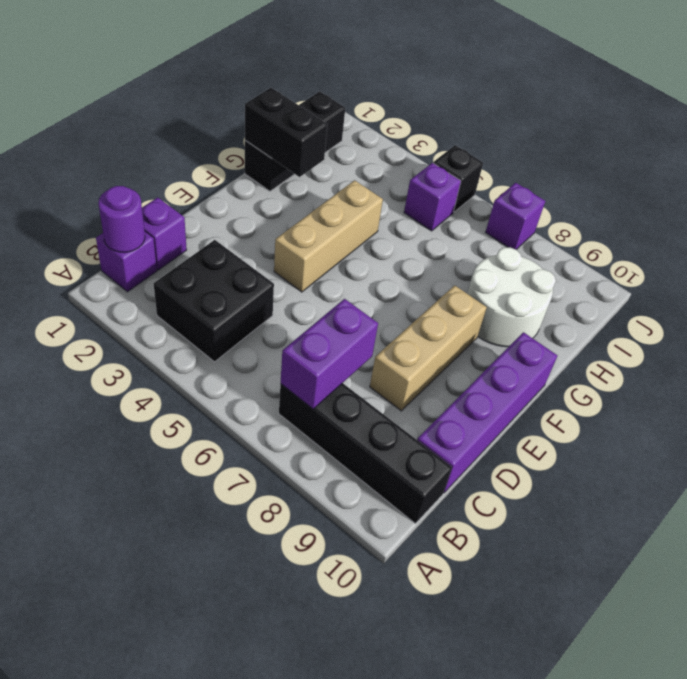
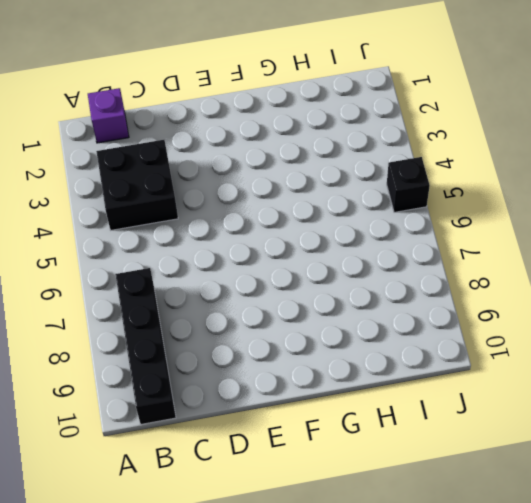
none -> purple brick C1 level 1
none -> purple brick C10:F10 level 1
none -> tan brick D8:F8 level 1

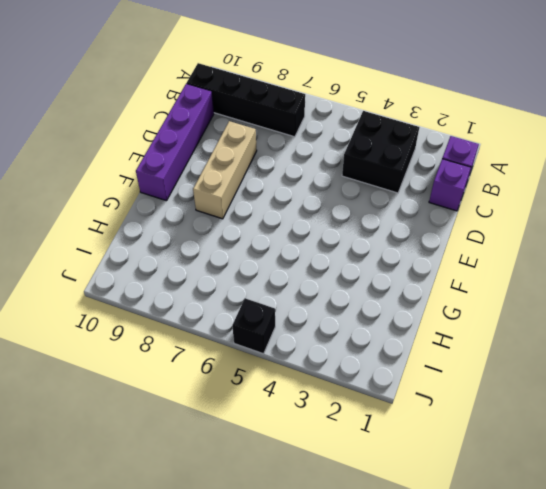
none -> tan brick E4:G4 level 1
none -> black brick G1:I1 level 1
none -> white round brick G8:H9 level 1

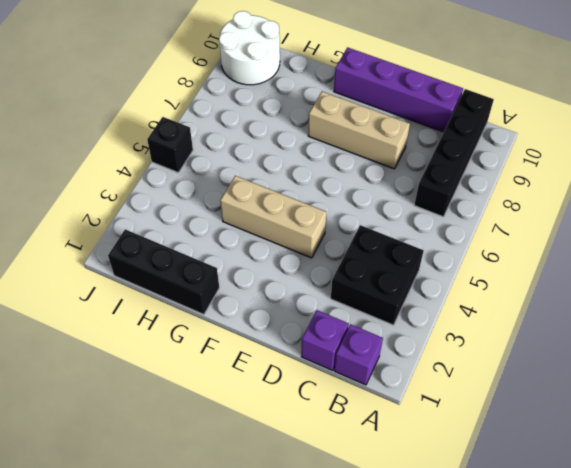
white round brick I9:J10 level 1 -> white round brick G8:H9 level 1
none -> purple brick I5 level 1
none -> purple brick J7 level 1
none -> purple round brick B1 level 2

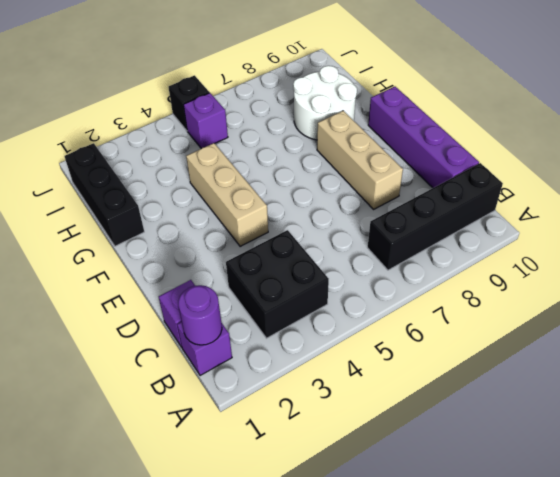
none -> purple brick J7 level 1
none -> purple brick B7:C7 level 2
none -> black brick G1:G2 level 2

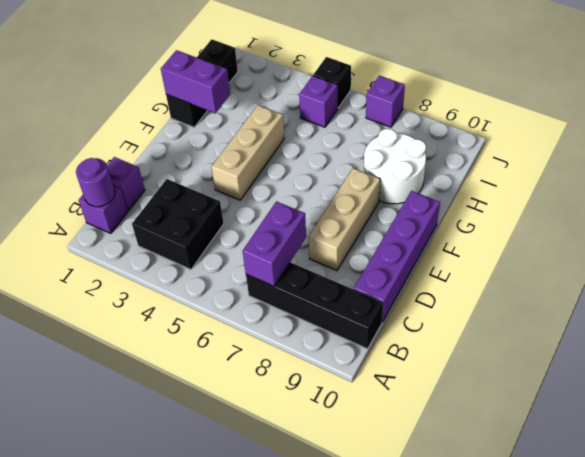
purple brick G1:G2 level 2 -> black brick G1:G2 level 2

